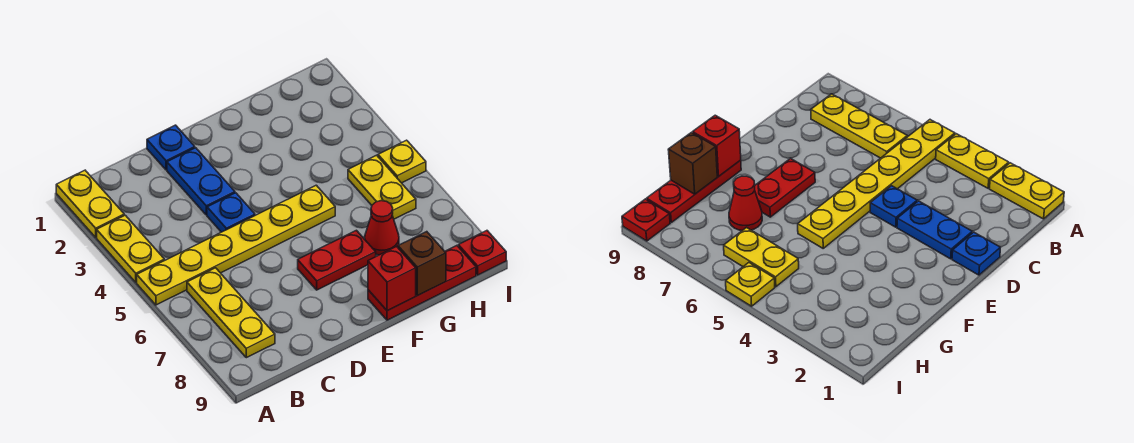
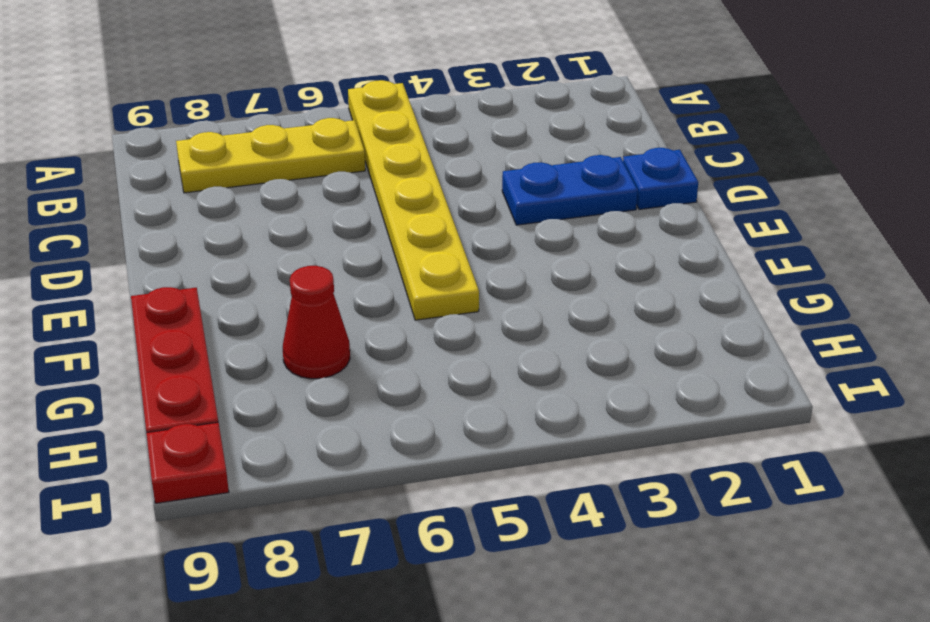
none -> yellow plate A1:A2 level 1
none -> yellow plate A3:A4 level 1
none -> blue plate D4 level 1

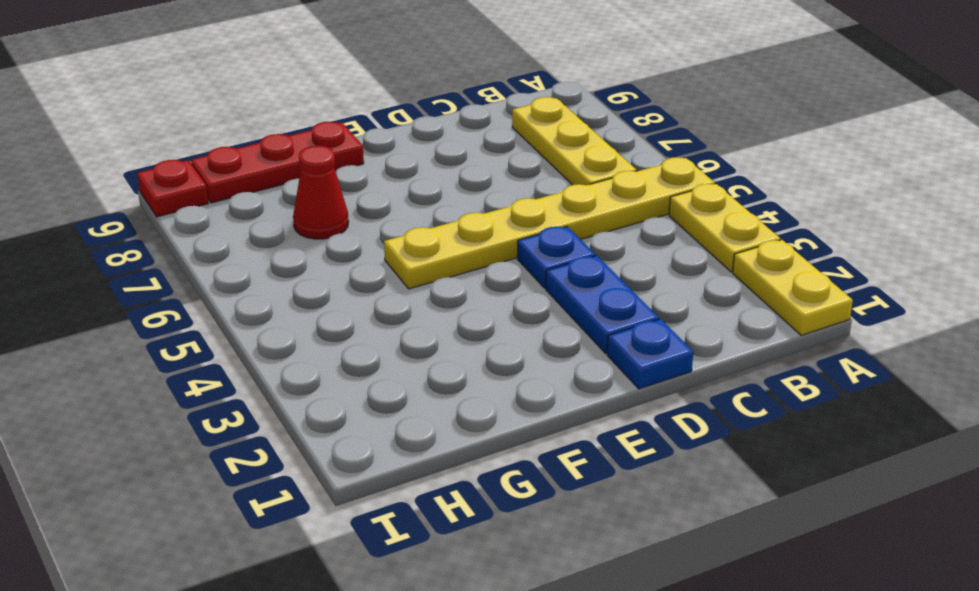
none -> red plate E7:F7 level 1
none -> yellow plate H5:H6 level 1
none -> yellow plate I5 level 1

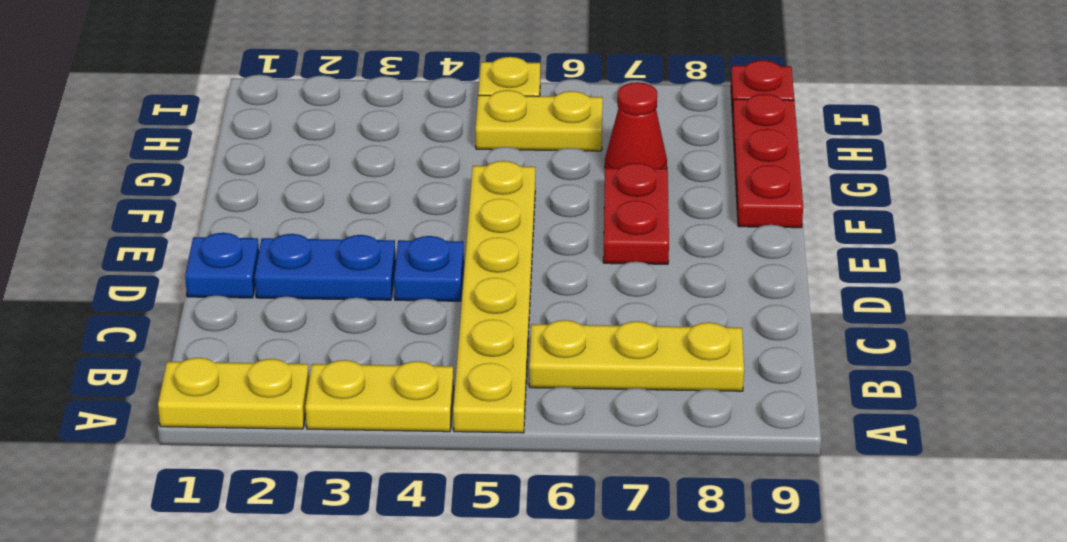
none -> red brick F9 level 2
none -> brown brick G9 level 2

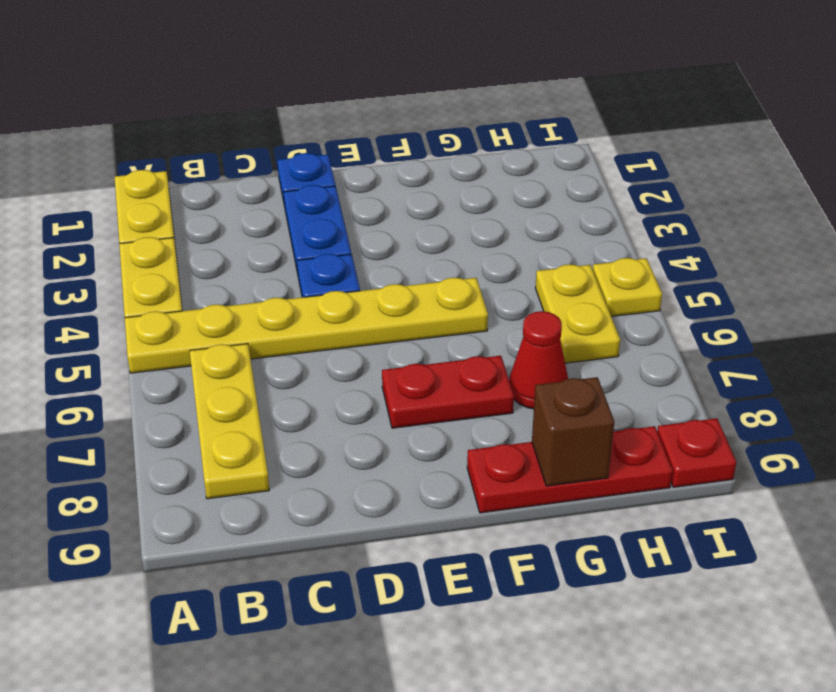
none -> red brick F9 level 2

